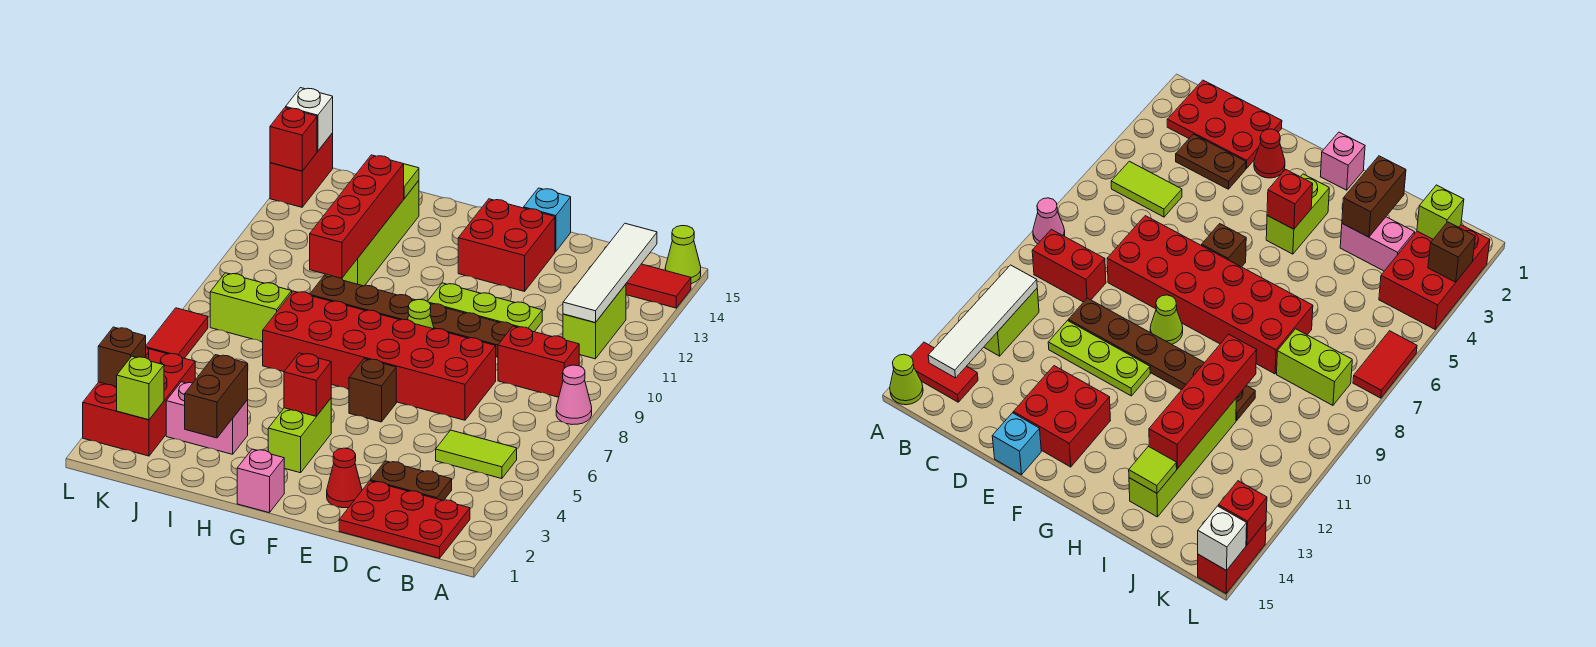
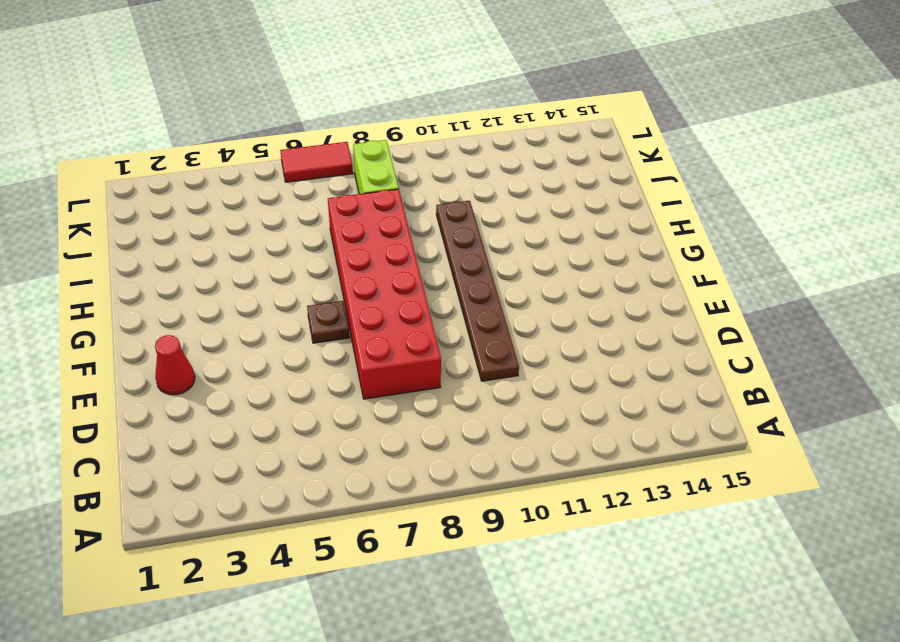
brown plate F6 level 1 -> brown brick F6 level 1
none -> pink cone A8 level 1
none -> red tile A14:B14 level 1
none -> lime cone A15 level 1
none -> red plate B1:D2 level 1

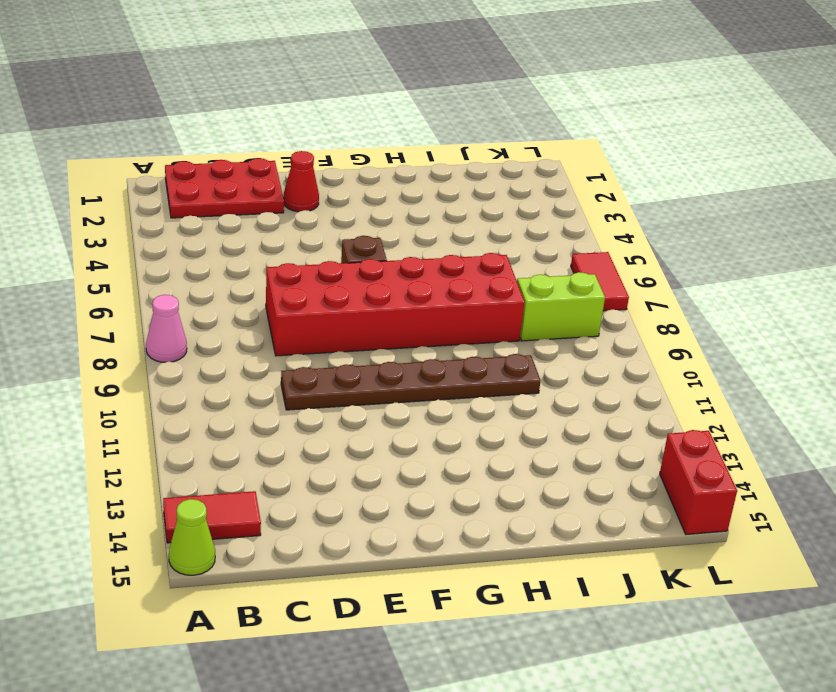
none -> lime tile B5:C5 level 1
none -> red brick B9:C9 level 1
none -> lime brick B11:B12 level 1
none -> brown plate C3:D3 level 1

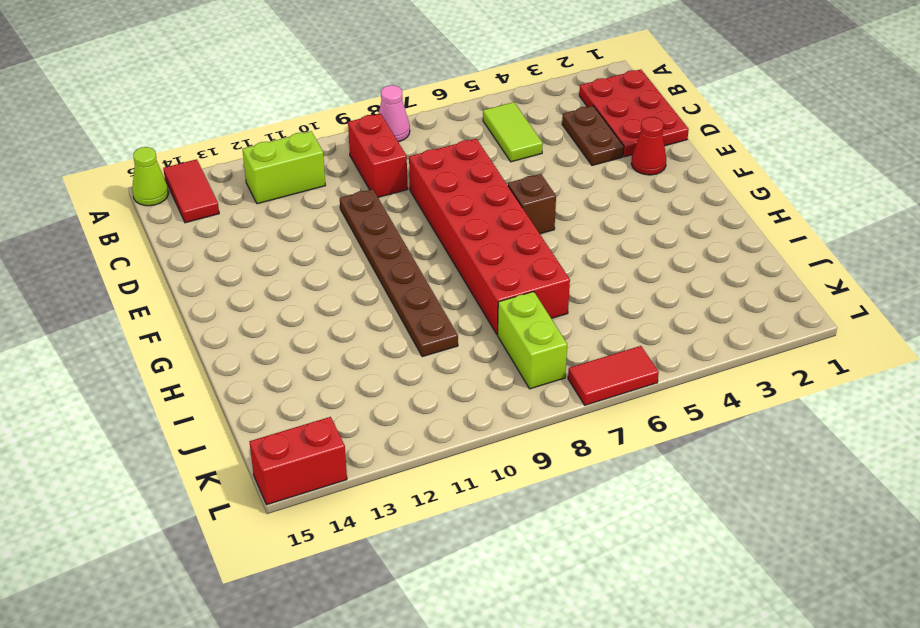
none -> lime plate D11:F11 level 1
none -> red brick E13:F14 level 1
none -> cyan brick E15 level 1
none -> lime cone F9 level 1

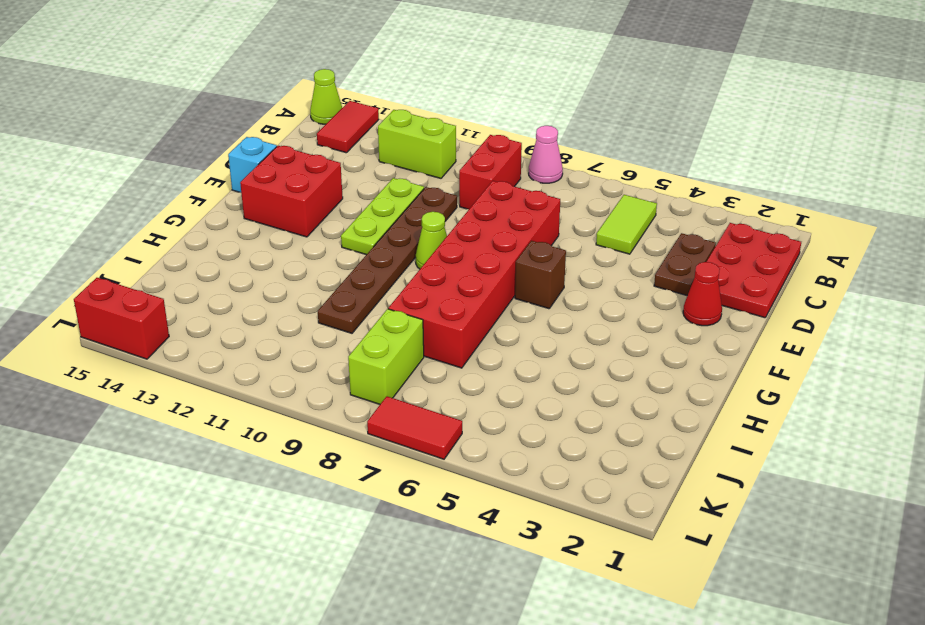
none -> pink brick G1 level 1
none -> lime brick G3:G4 level 1
none -> pink brick I3:J3 level 1
none -> lime brick I11:I14 level 1

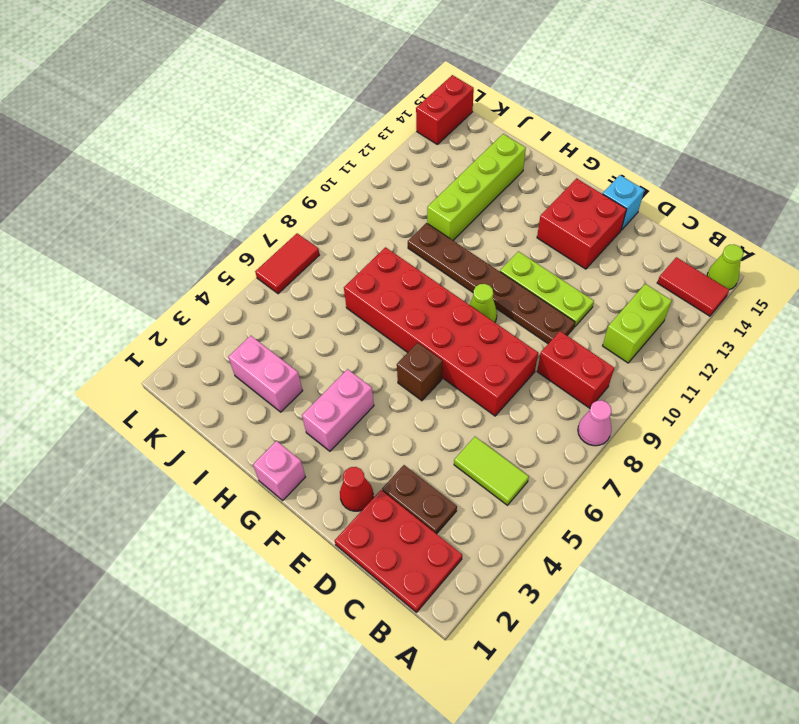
pink brick G3:G4 level 1 -> lime brick G3:G4 level 1
none -> lime brick J8:K8 level 1
none -> red brick K2:L4 level 1
none -> white tile B11:B14 level 2
none -> red brick G4 level 2

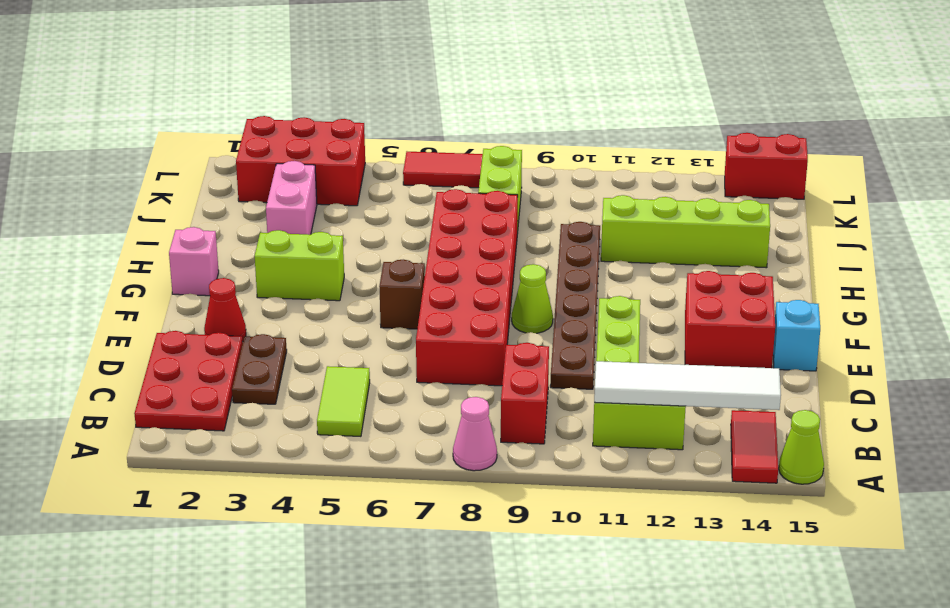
none -> red brick G4 level 2
none -> brown brick I2:I3 level 2
none -> red brick I10:I13 level 2
none -> lime tile I14 level 2

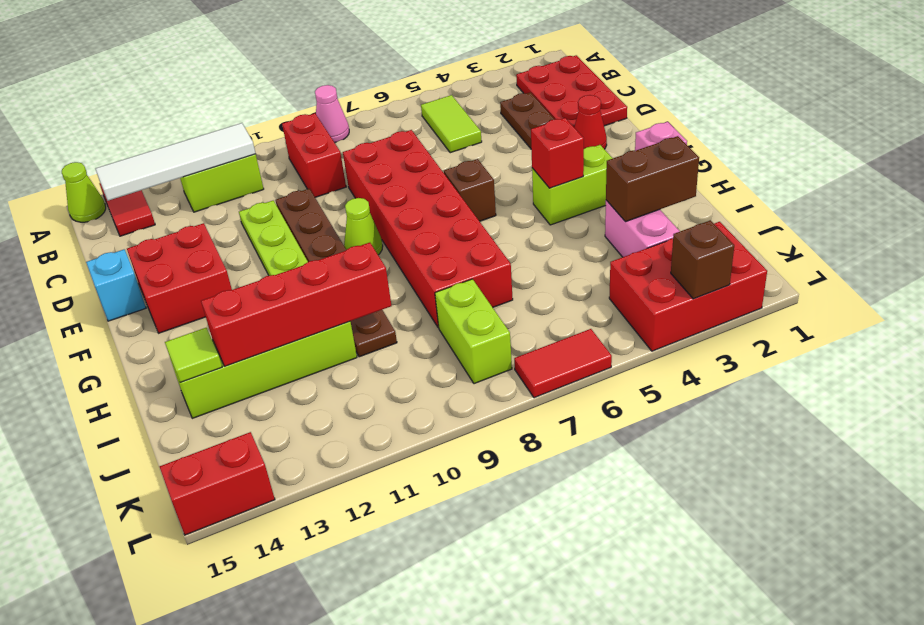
none -> lime brick K2 level 2
none -> red brick L14 level 2
none -> white brick L15 level 2

